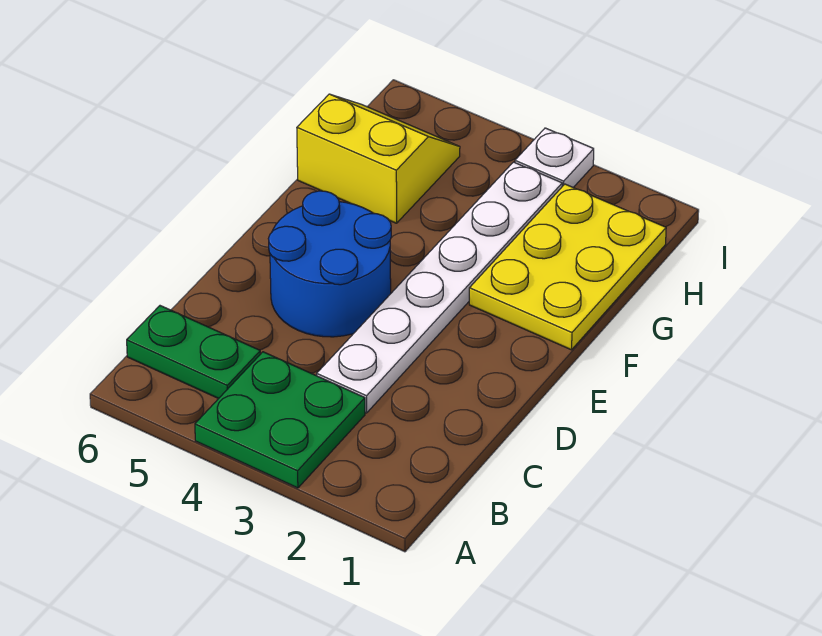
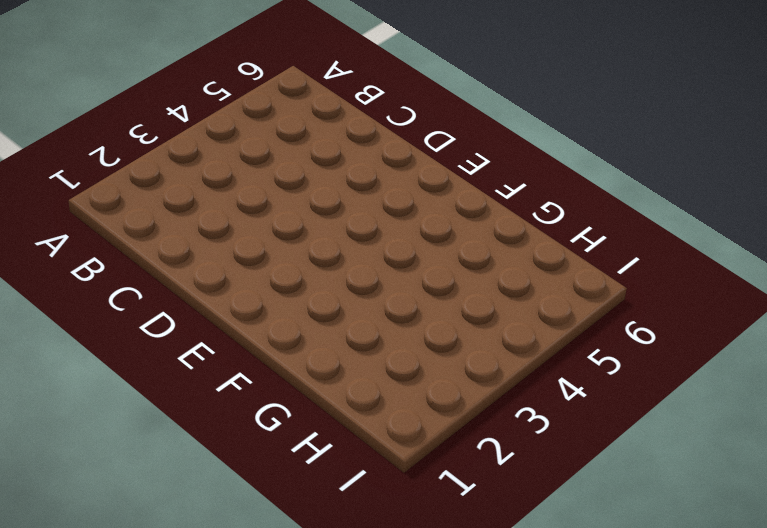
none -> green plate A3:B4 level 1
none -> green plate B5:B6 level 1

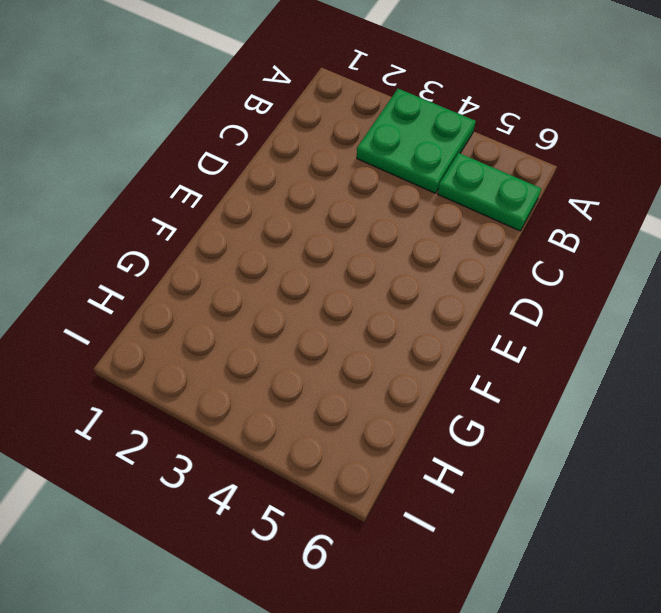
none -> white plate C3:H3 level 1
none -> blue round brick D4:E5 level 1

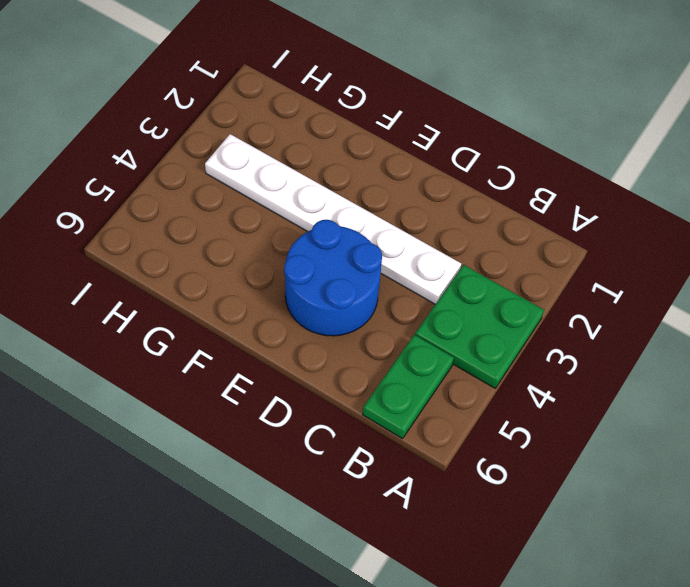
none -> yellow plate F1:H2 level 1
none -> yellow slope G5:H6 level 1 top G

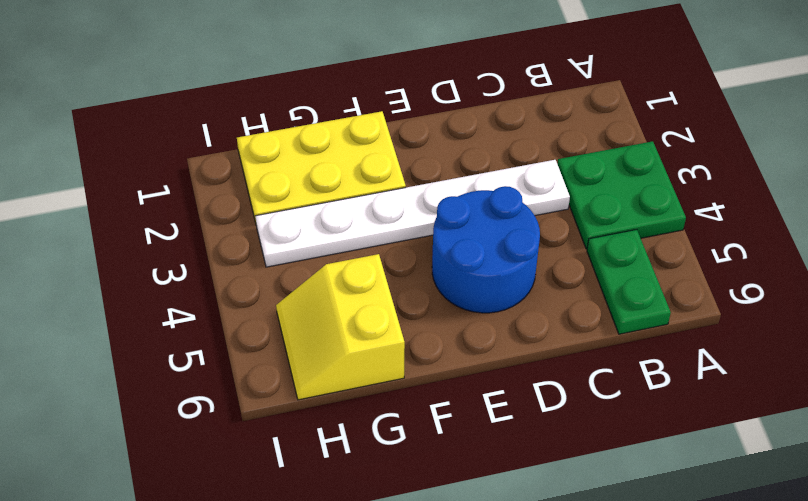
none -> white plate I3 level 1

